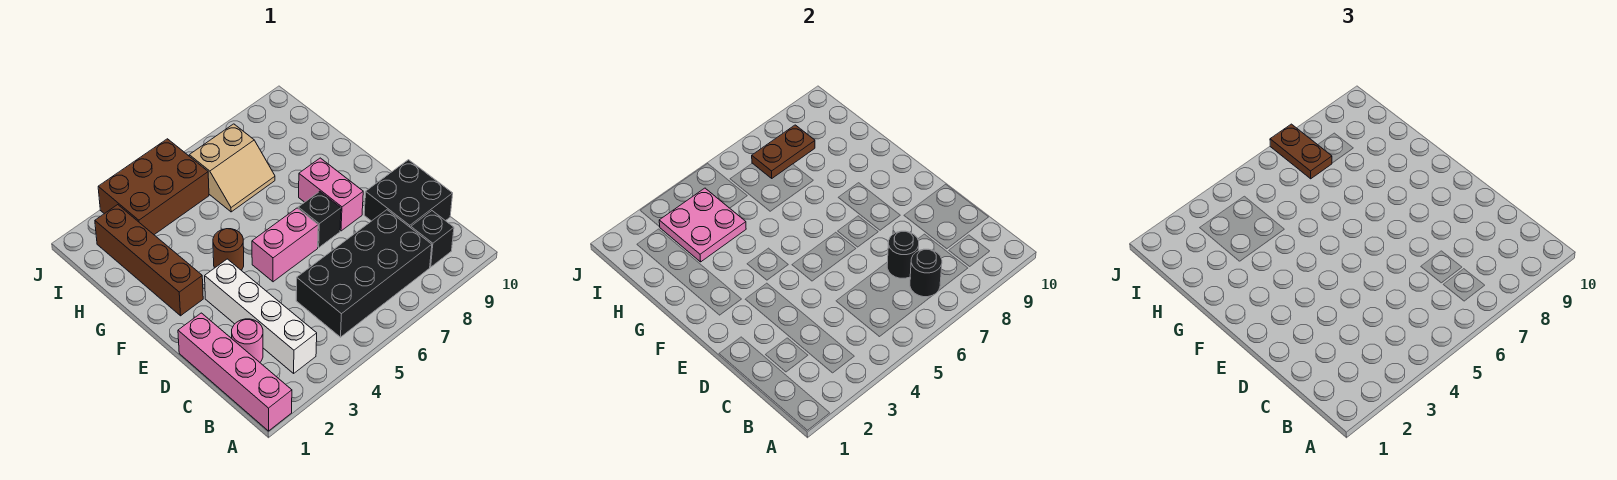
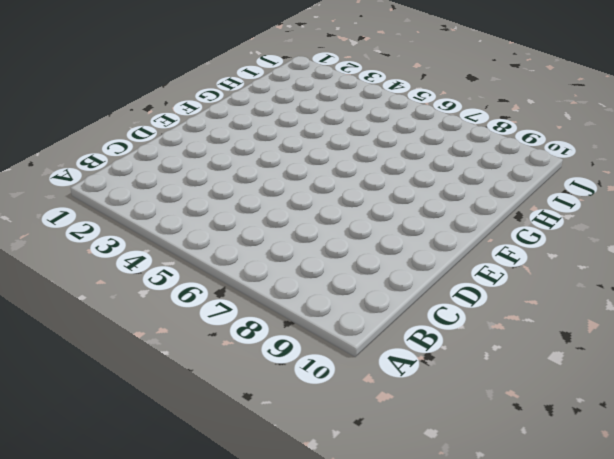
none -> pink brick A1:D1 level 1
none -> white brick B3:E3 level 1
none -> black brick B5:C8 level 1

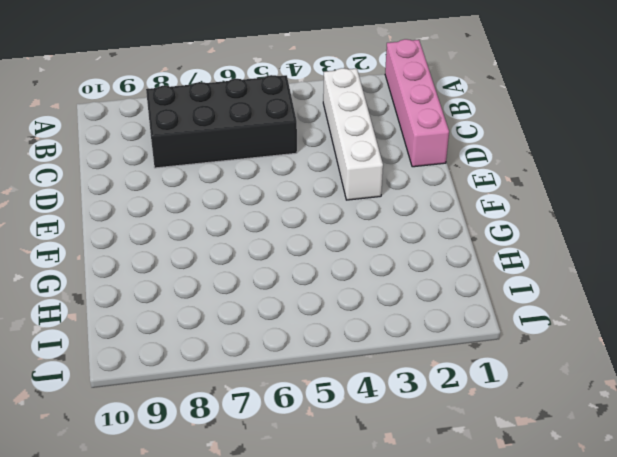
none -> black brick B9 level 1
none -> pink round brick C2 level 1
none -> black brick C9:D10 level 1

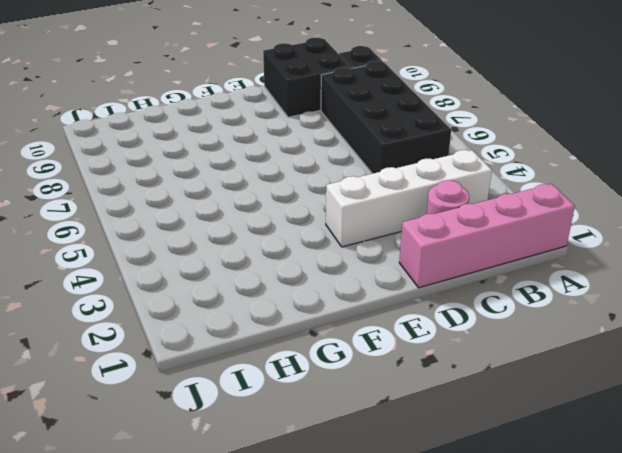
none -> pink brick E5:E6 level 1
none -> black brick E7 level 1
none -> pink brick E8:F8 level 1

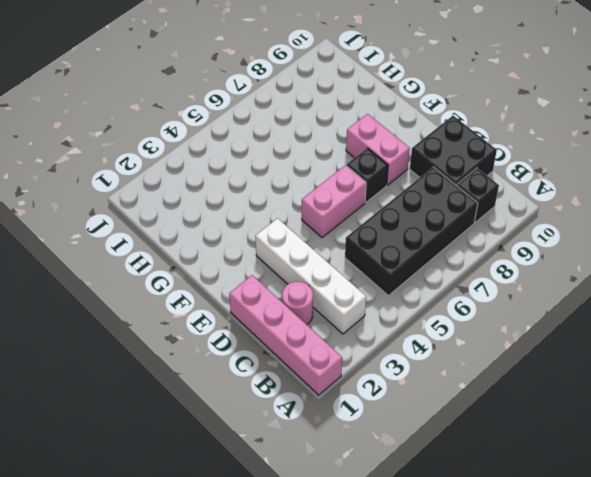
none -> brown brick F2:I2 level 1
none -> brown round brick F4 level 1
none -> tan slope H6:I7 level 1 top I

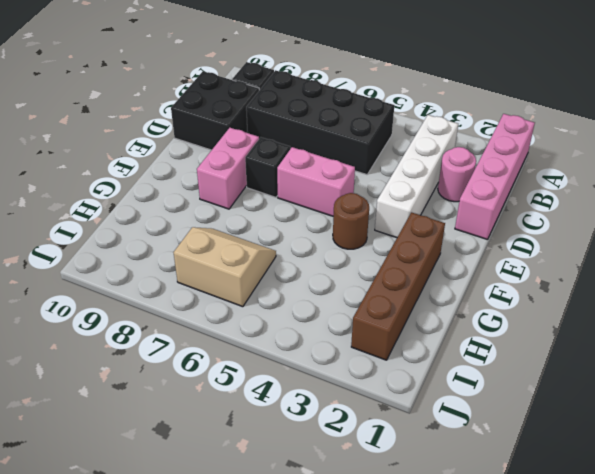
none -> brown brick I3:J5 level 1
none -> black round brick B7 level 2
none -> black round brick C7 level 2

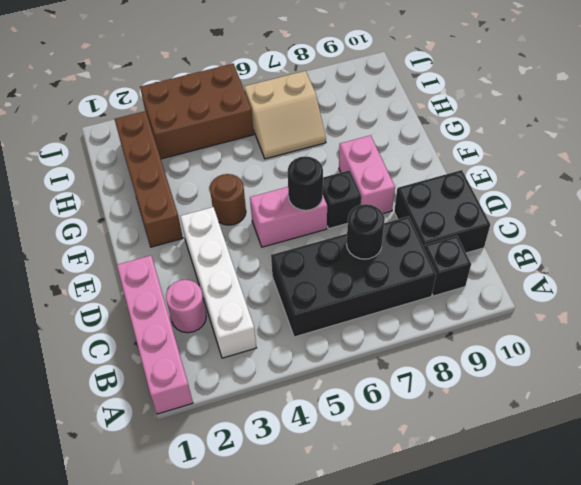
black round brick E6 level 2 -> black round brick B7 level 2
none -> pink plate H3:I4 level 2
none -> brown plate I7:I8 level 2
none -> brown plate I7:J7 level 3

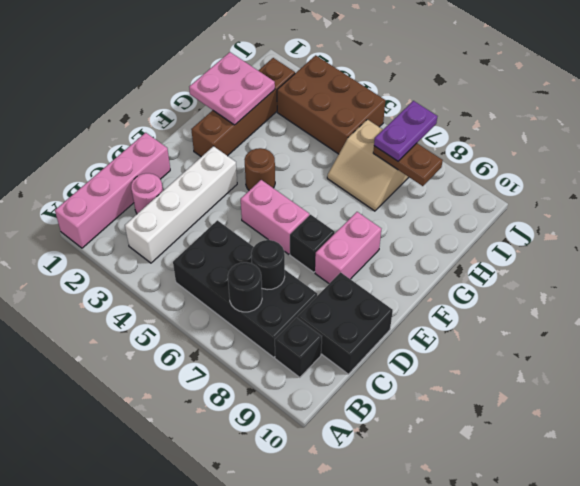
pink plate G1:H2 level 2 -> pink plate H3:I4 level 2
purple plate I7:J7 level 3 -> brown plate I7:J7 level 3

